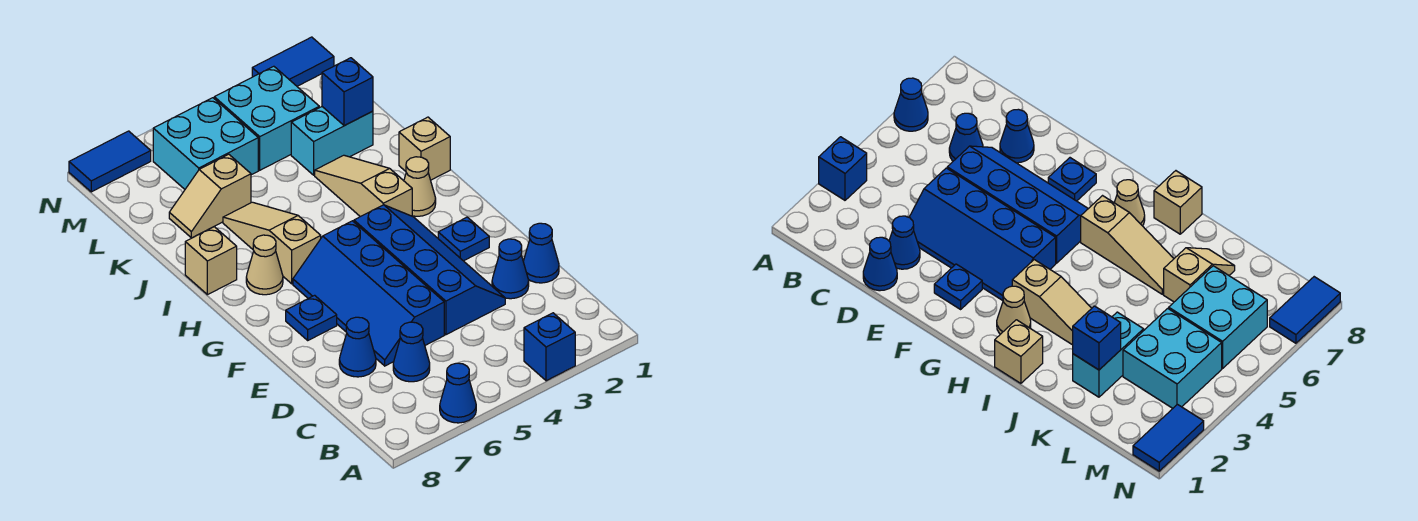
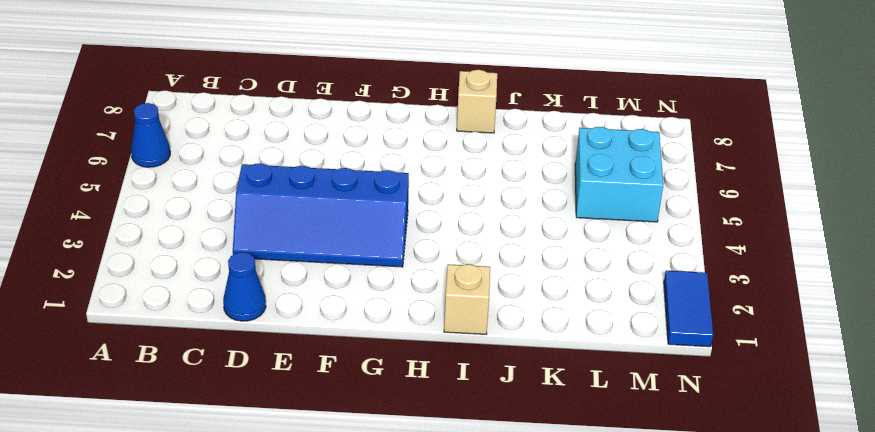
none -> blue brick A3 level 1
none -> blue cone C6 level 1
none -> blue cone D2 level 1

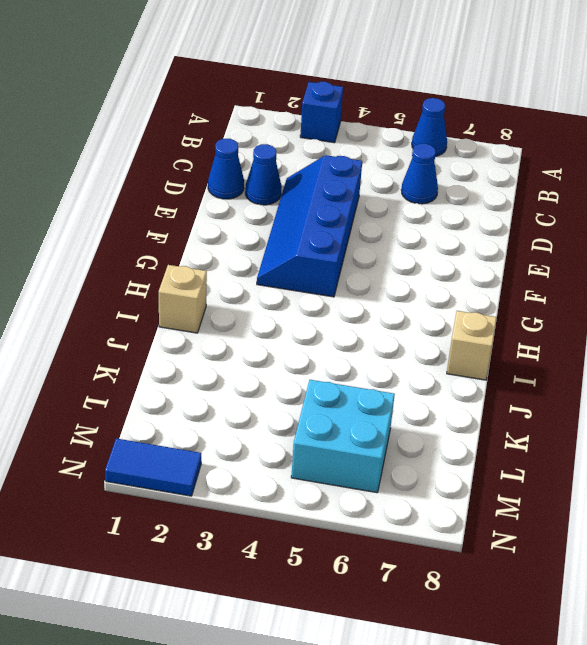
none -> blue slope D5:G6 level 1 top 5
none -> blue cone D7 level 1
none -> blue plate F2 level 1

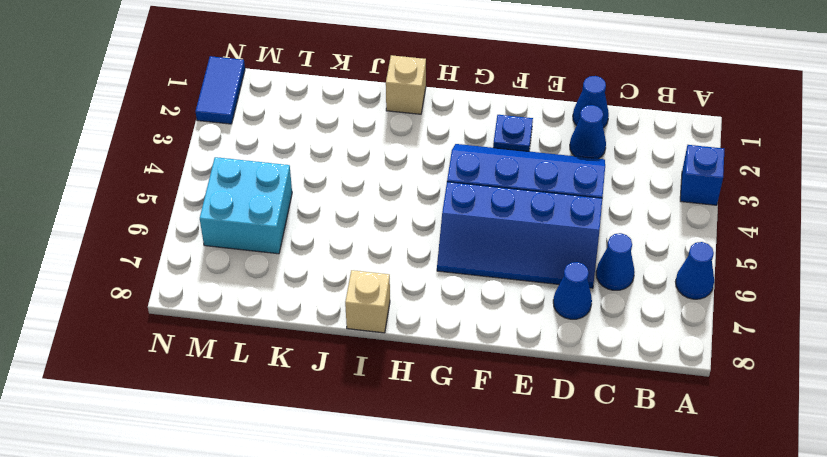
none -> blue plate F7 level 1
none -> tan cone H2 level 1
none -> tan slope H3:J3 level 1 top H

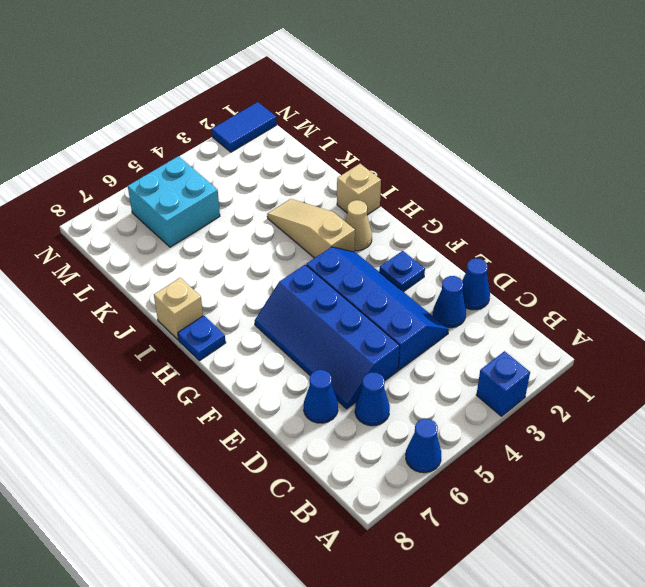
blue plate H8 level 1 -> blue plate F7 level 1
none -> tan slope H6:J6 level 1 top H
none -> tan cone H7 level 1
none -> cyan brick K2:K3 level 1

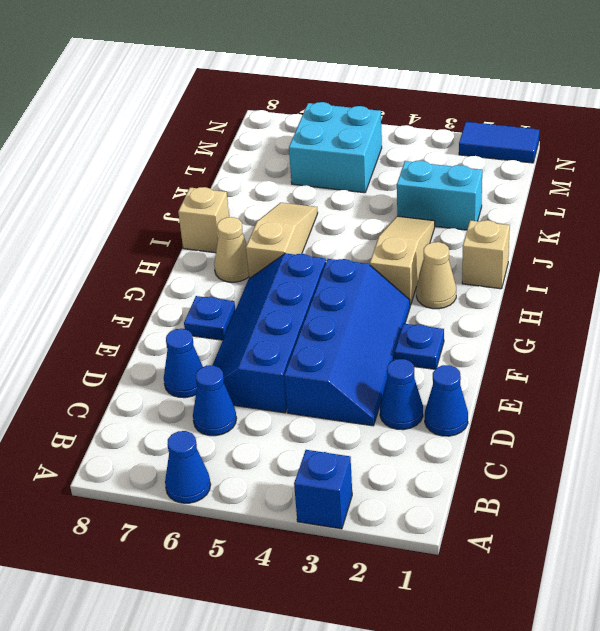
none -> tan slope K6:K7 level 1 top 6
none -> cyan brick L3:M4 level 1
none -> blue tile N7:N8 level 1

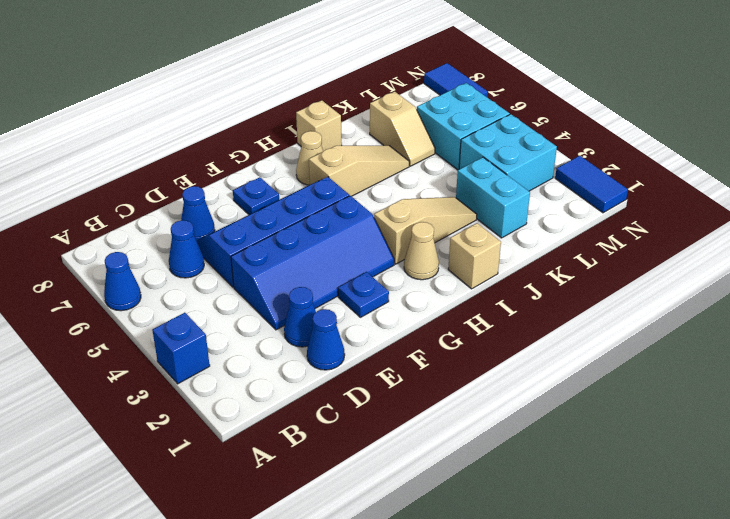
tan slope K6:K7 level 1 top 7 -> tan slope K6:K7 level 1 top 6
none -> blue brick K2 level 2

